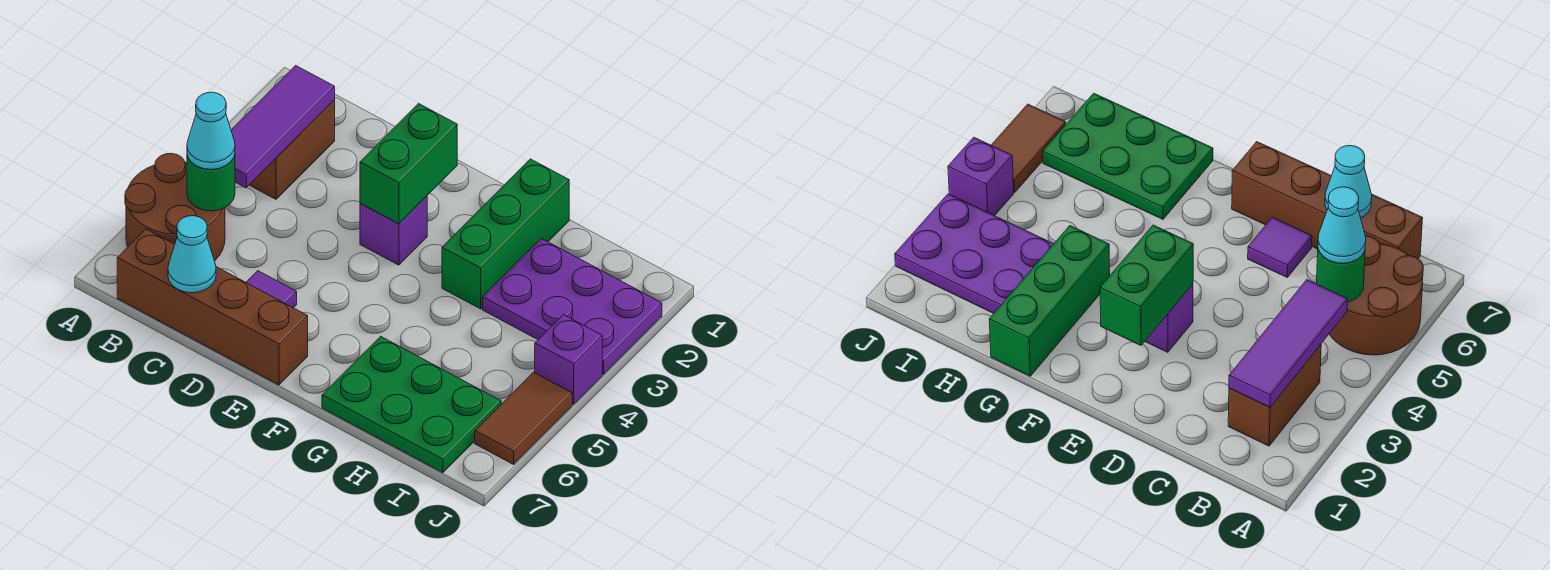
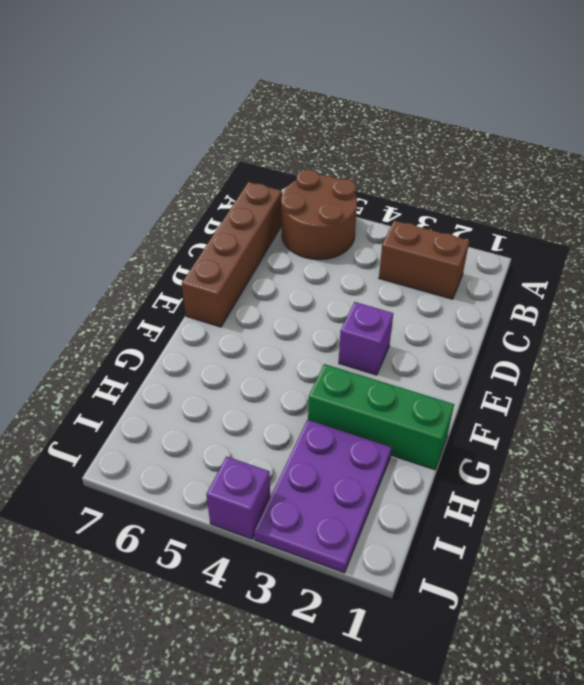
none -> purple tile D6 level 1
none -> green plate G6:I7 level 1
none -> brown tile J5:J6 level 1

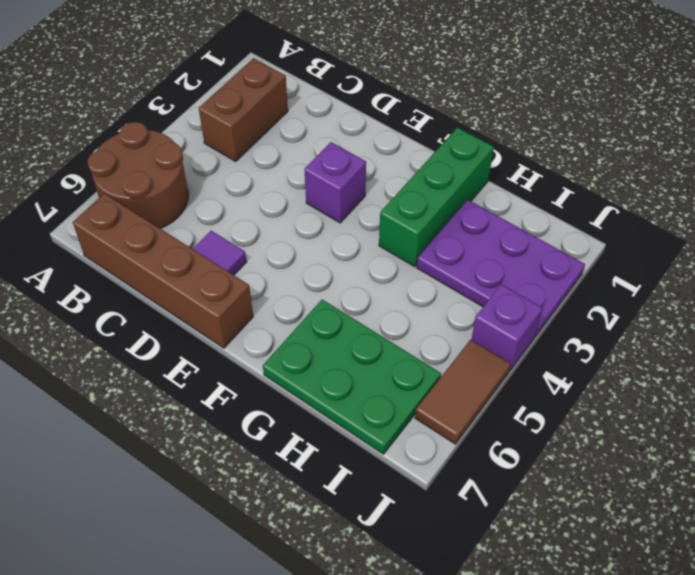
none -> purple tile B2:B4 level 2
none -> green round brick B5 level 2
none -> cyan cone C7 level 2

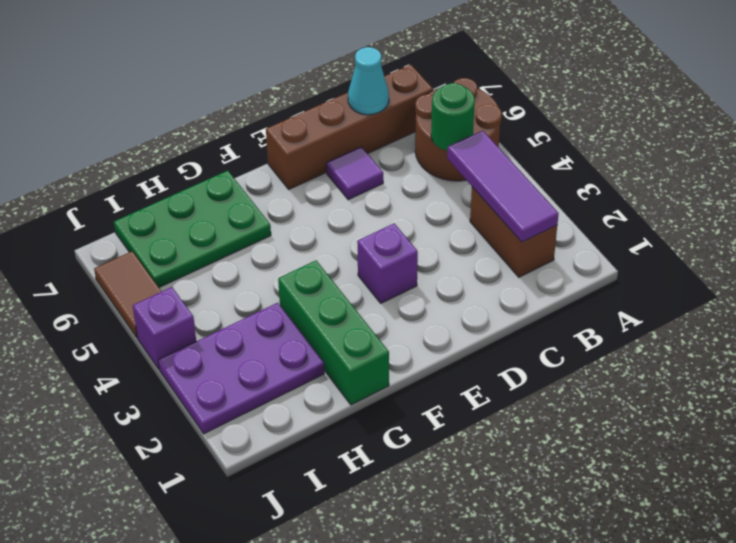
none -> green brick E2:E3 level 2
none -> cyan cone B5 level 3

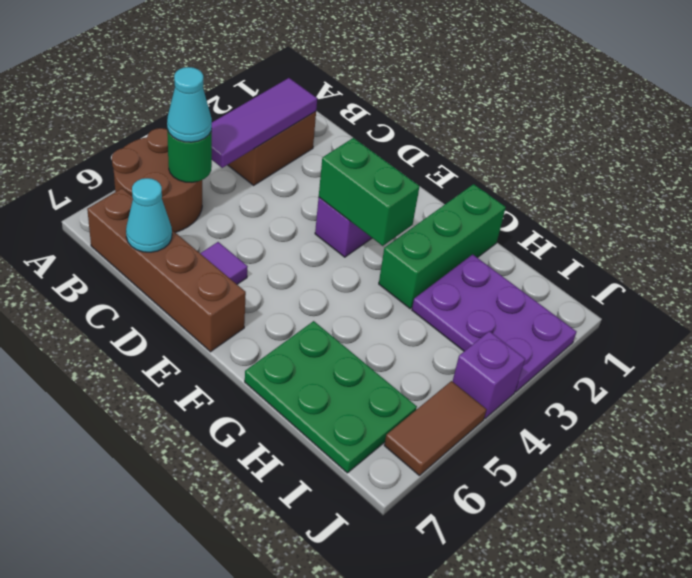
green brick E3:F3 level 2 -> green brick E2:E3 level 2

